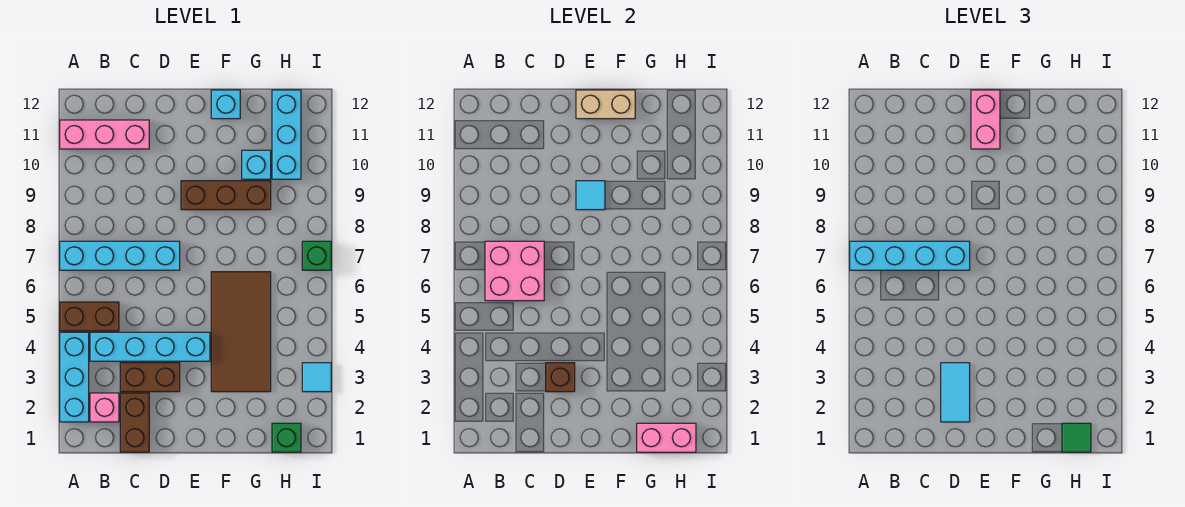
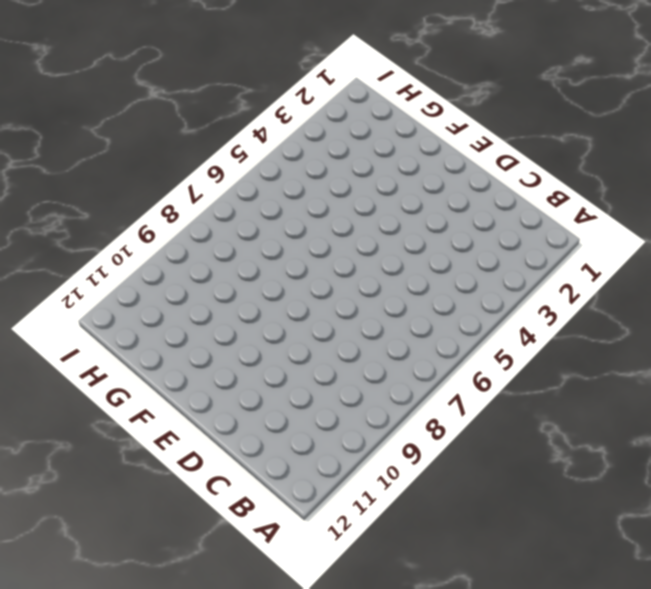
none -> cyan brick A2:A4 level 1
none -> brown brick A5:B5 level 1
none -> cyan brick A7:D7 level 1

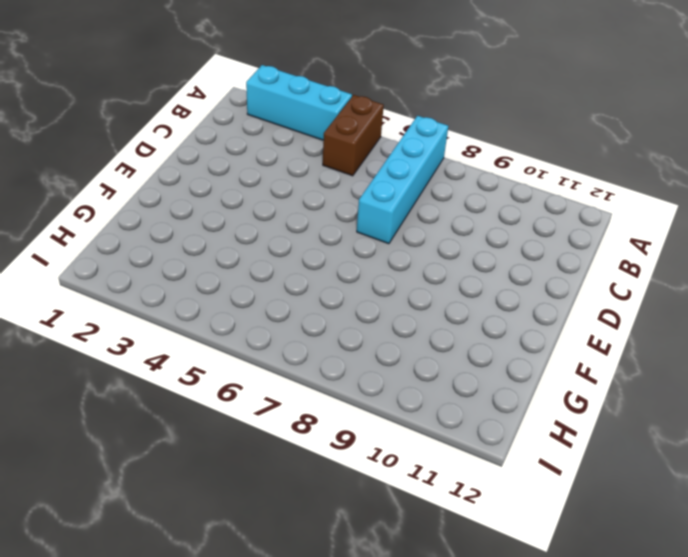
none -> pink brick A11:C11 level 1
none -> pink brick B2 level 1
none -> cyan brick B4:E4 level 1

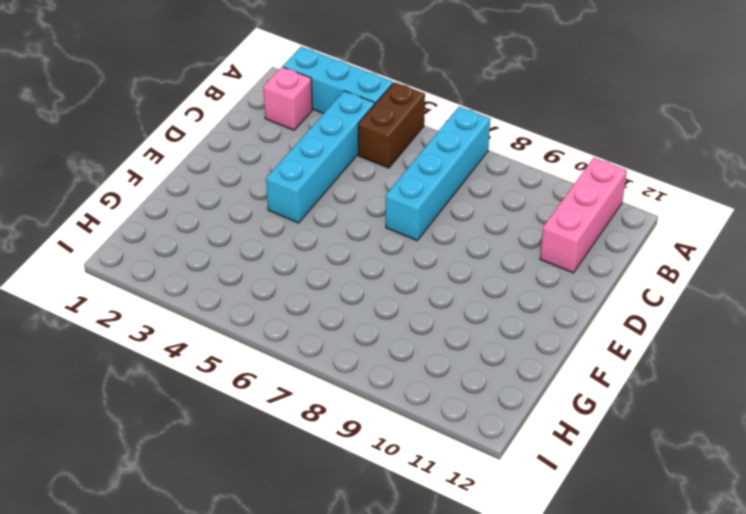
none -> brown brick C1:C2 level 1
none -> brown brick C3:D3 level 1
none -> brown brick E9:G9 level 1

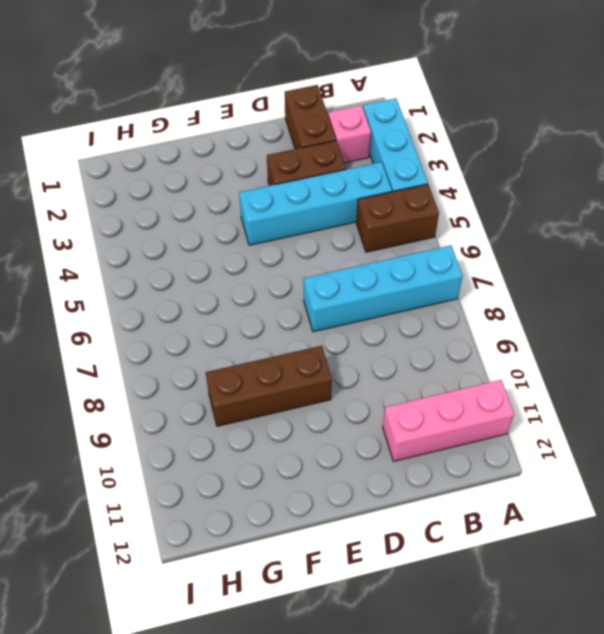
none -> brown tile F3:G6 level 1
none -> cyan brick F12 level 1
none -> cyan brick G10 level 1

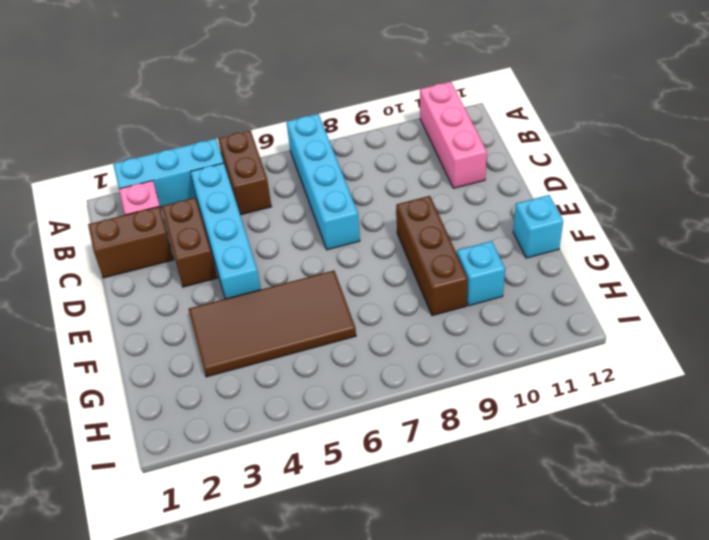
none -> green brick H1 level 1
none -> cyan brick H10:H12 level 1
none -> cyan tile I3 level 1

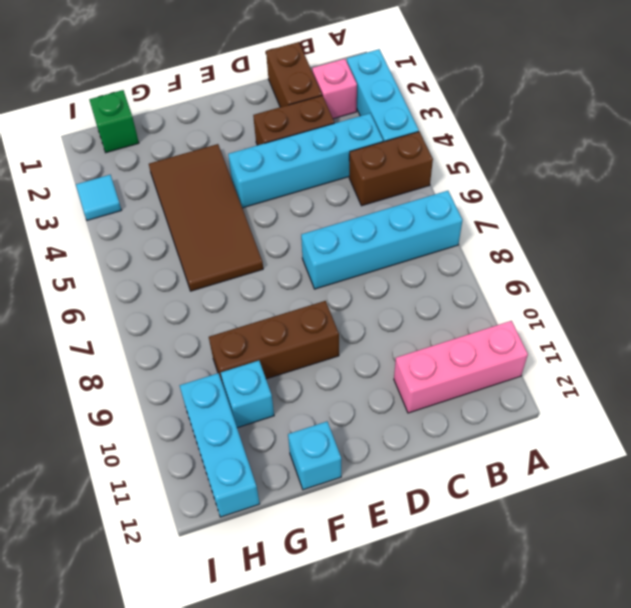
none -> green brick I7 level 1
none -> pink brick B6:C7 level 2
none -> brown brick D3 level 2

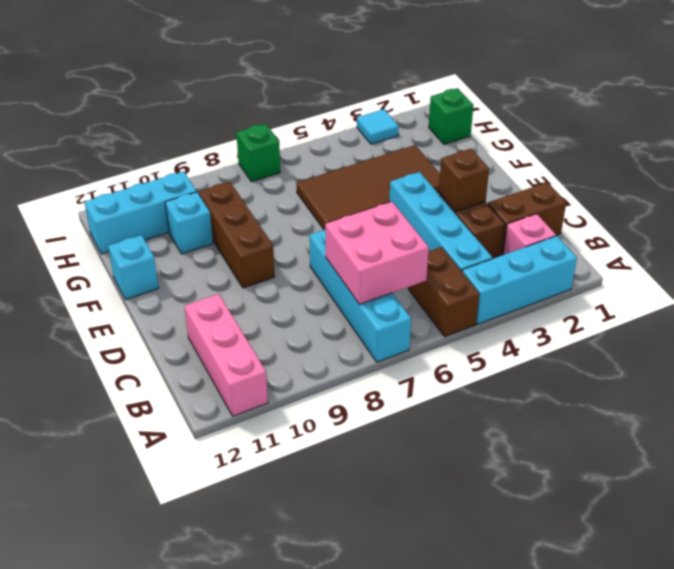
none -> cyan tile E9 level 2
none -> tan brick E12:F12 level 2
none -> pink brick G1:H1 level 2

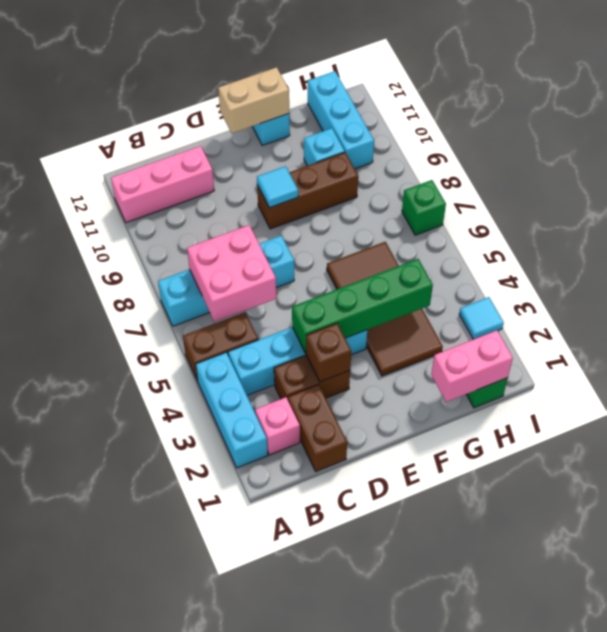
green brick D4:G4 level 2 -> none
none -> cyan brick A7:D7 level 3
none -> cyan tile D2:D3 level 3
none -> pink brick E11:E12 level 3

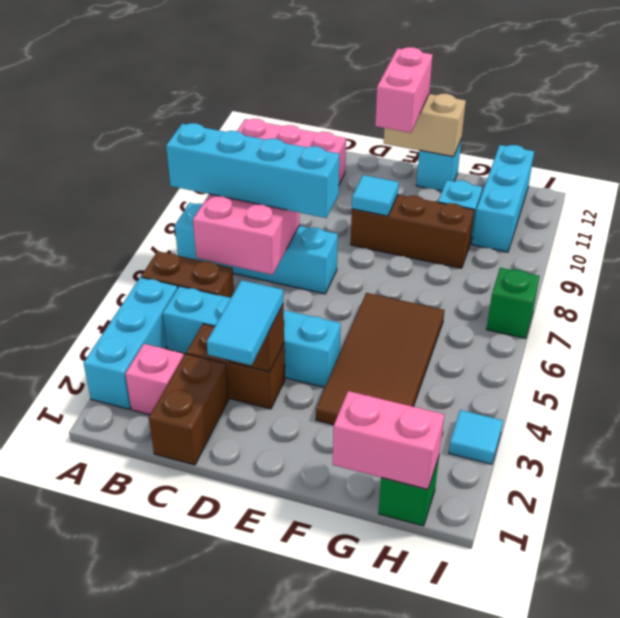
none -> green tile H1 level 3

